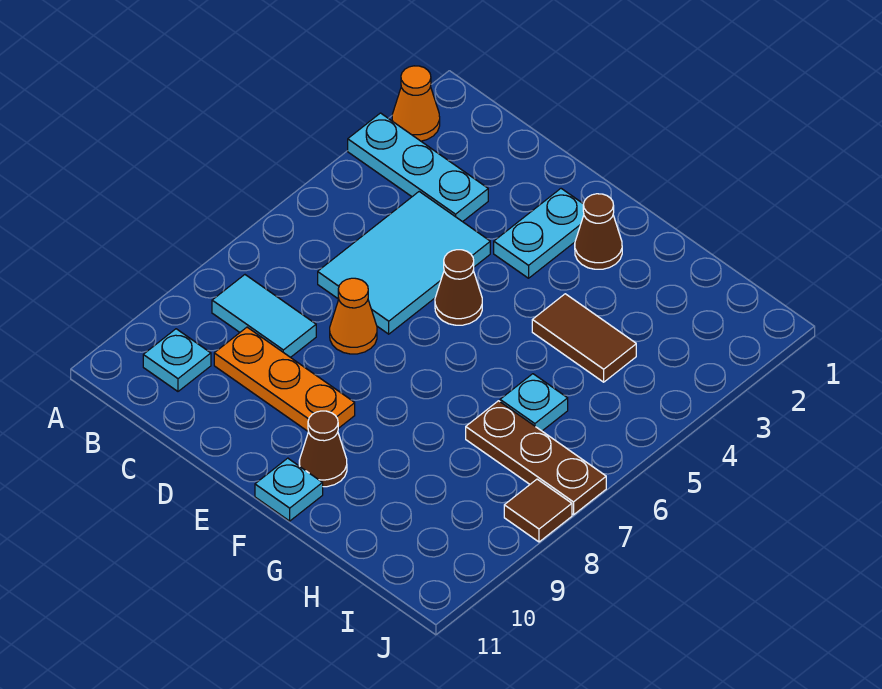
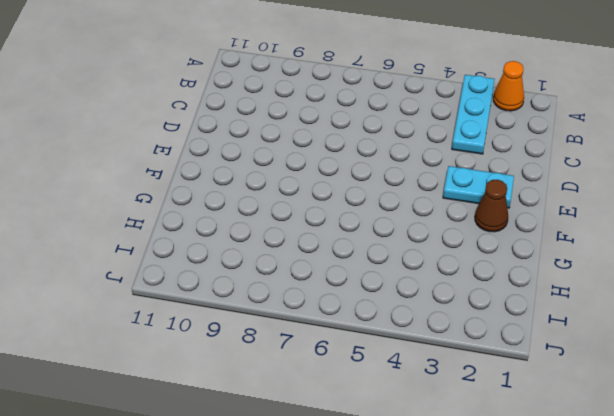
none -> cyan tile B8:C8 level 1
none -> cyan plate B10 level 1
none -> cyan tile C4:D6 level 1

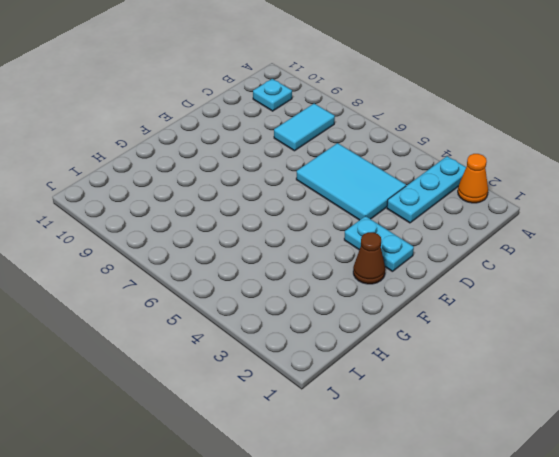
none -> orange plate C9:E9 level 1
none -> orange cone D7 level 1
none -> brown cone E5 level 1

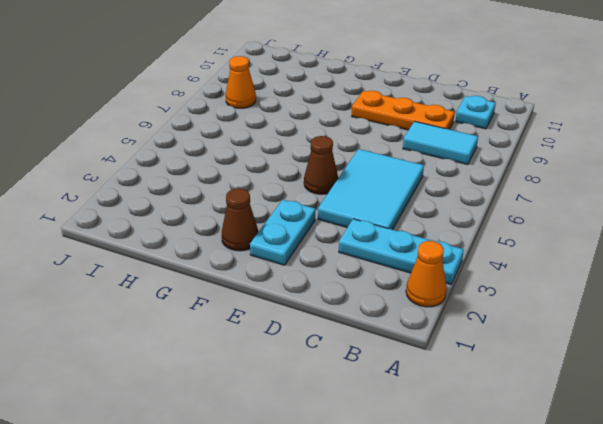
orange cone I8 level 1 -> orange cone D7 level 1
none -> brown cone F10 level 1
none -> cyan plate F11 level 1
none -> brown tile G4:H4 level 1

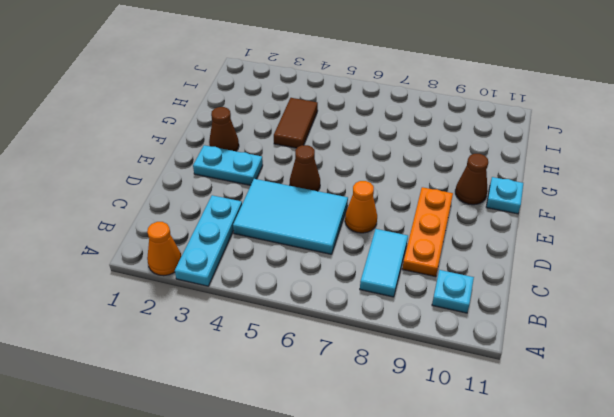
none -> cyan plate H6 level 1
none -> brown plate H7:J7 level 1
none -> brown tile J8 level 1

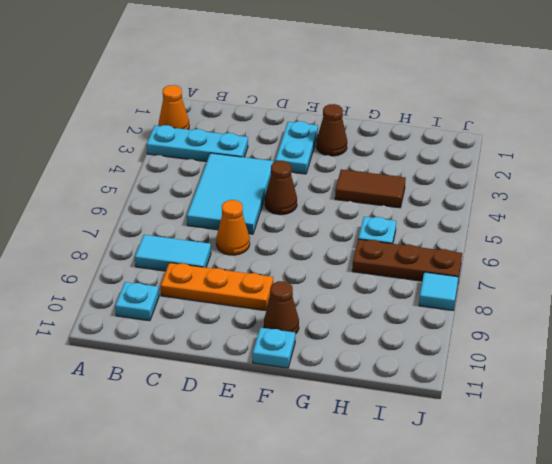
cyan tile J8 level 1 -> brown tile J8 level 1

